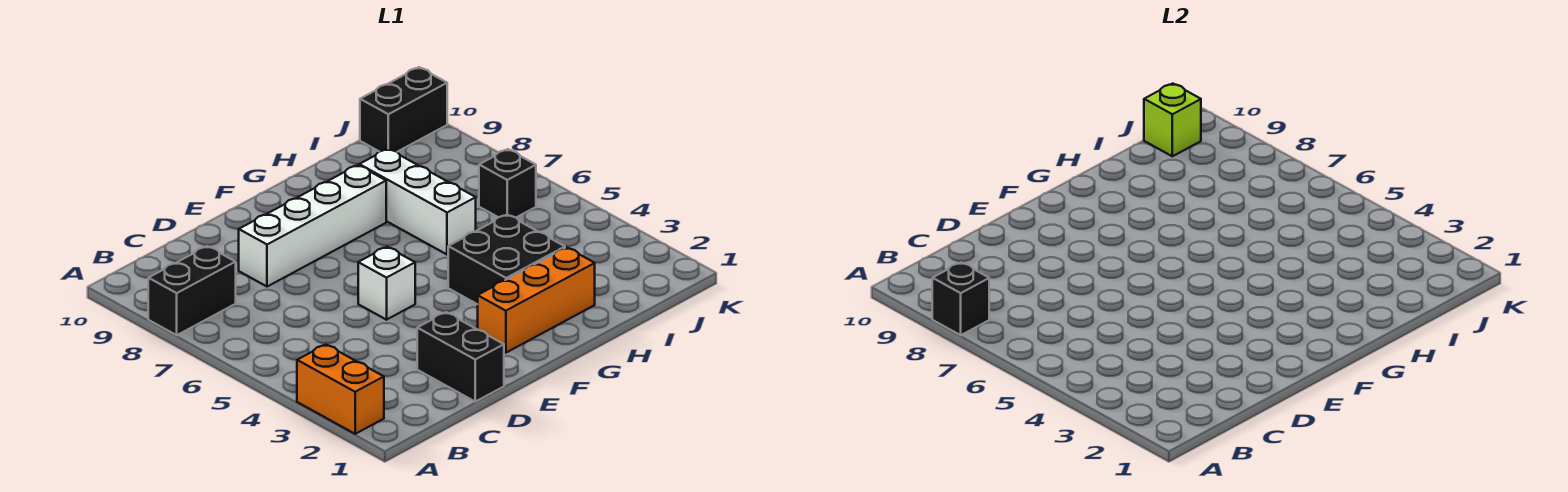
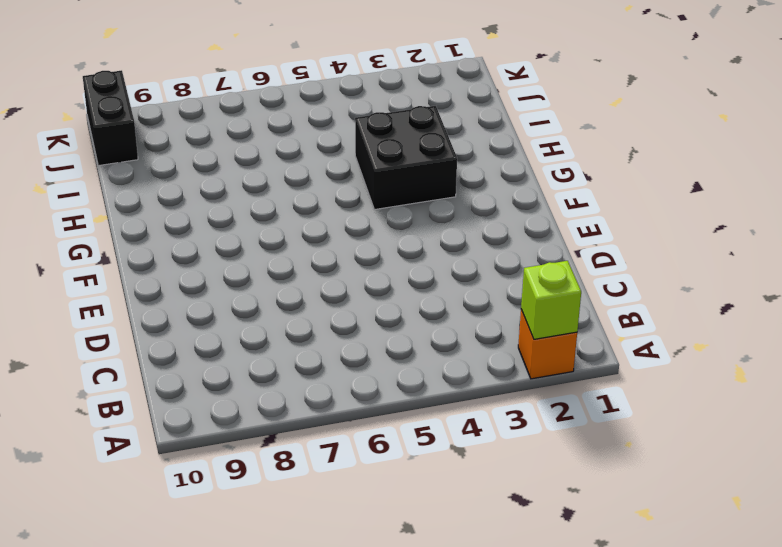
orange brick A2 level 1 -> orange brick A2:A3 level 1
lime brick A2 level 2 -> lime brick J10 level 2
none -> black brick A8:B8 level 1
none -> black brick D1:D2 level 1
none -> white brick D8:G8 level 1

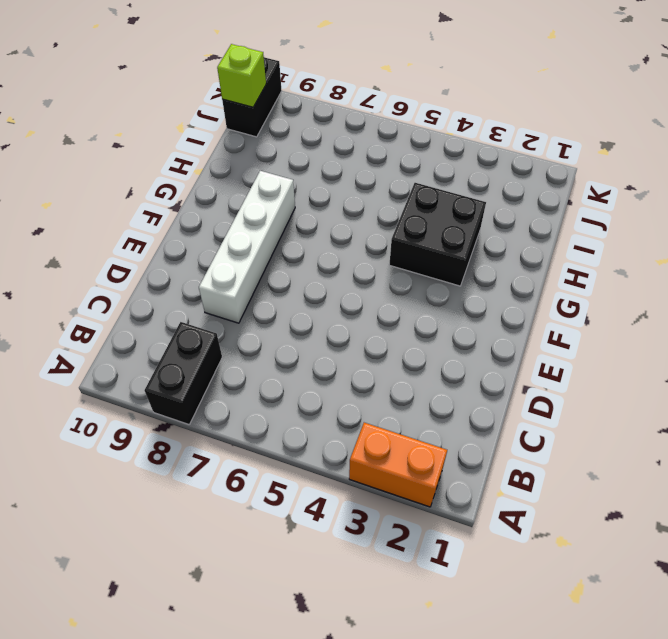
none -> black brick D1:D2 level 1
none -> white brick E5 level 1
none -> orange brick F2:H2 level 1

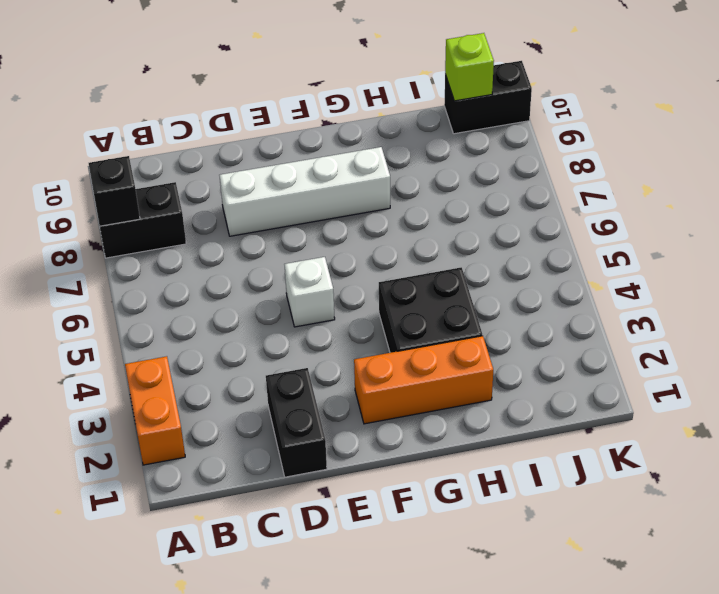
none -> white brick H6:H8 level 1
none -> black brick J6 level 1

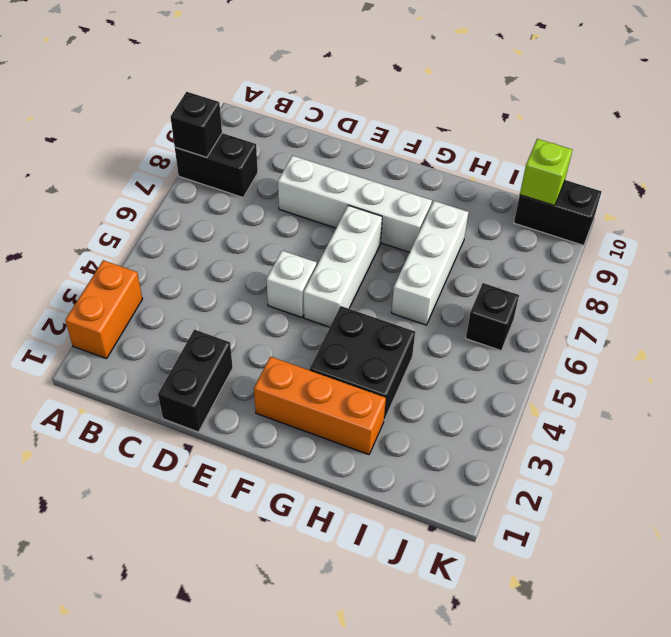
white brick F5:F7 level 1 -> none

